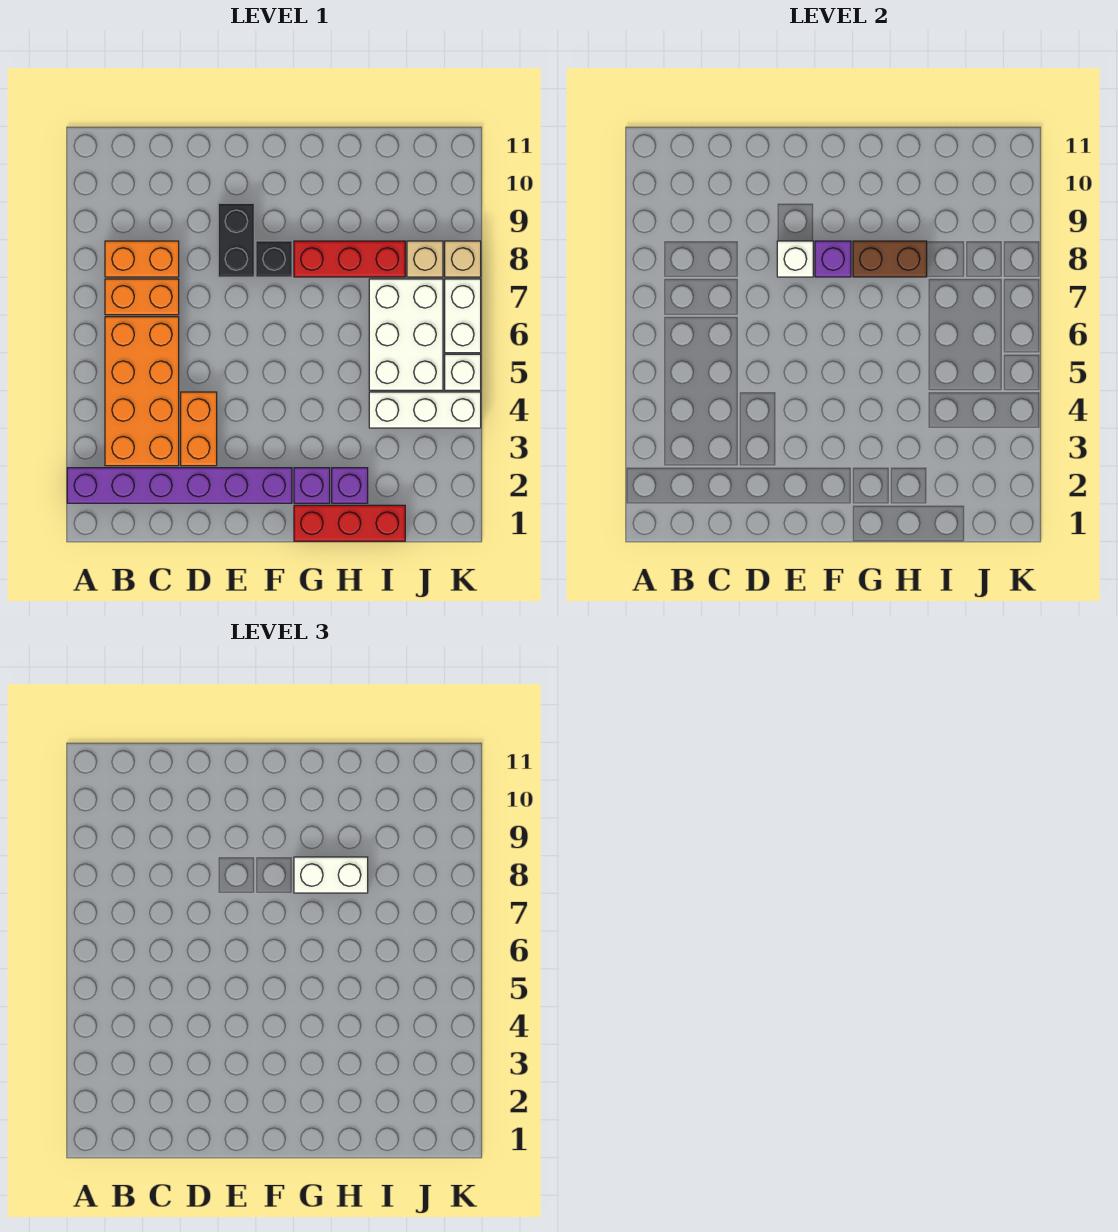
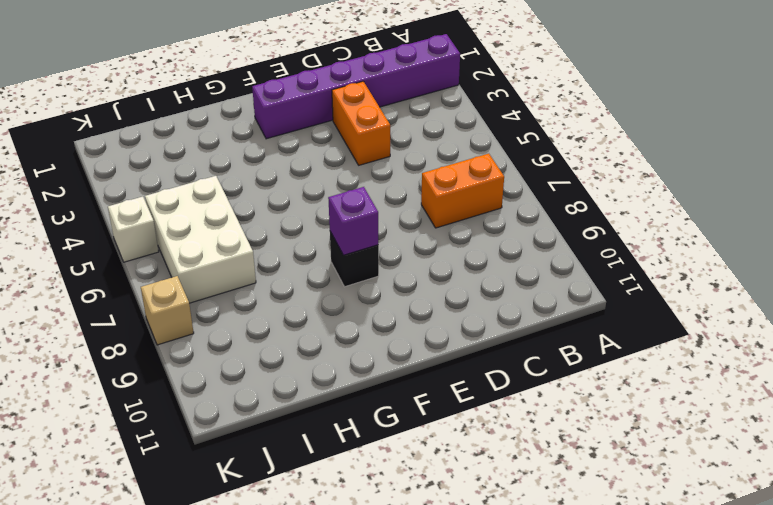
none -> orange brick B3:C6 level 1
none -> orange brick B8:C8 level 1
none -> black brick E8:E9 level 1

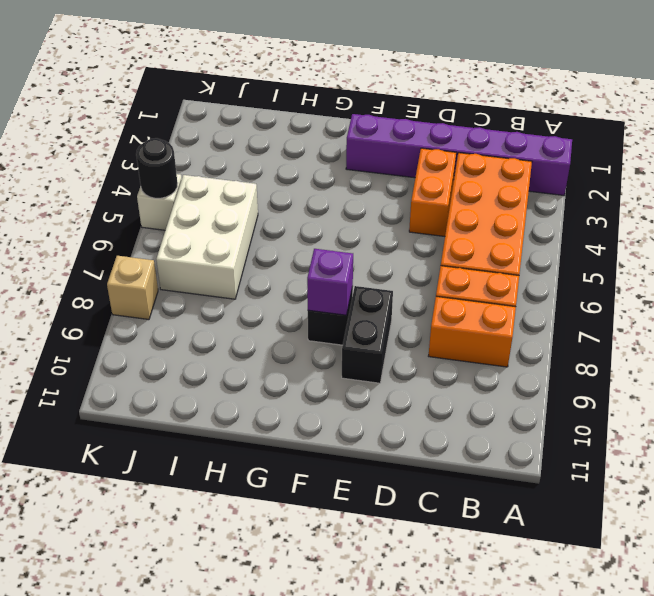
black round brick K5 level 2 -> none
none -> red brick G1:I1 level 1
none -> purple brick G2 level 1
none -> red brick G8:I8 level 1

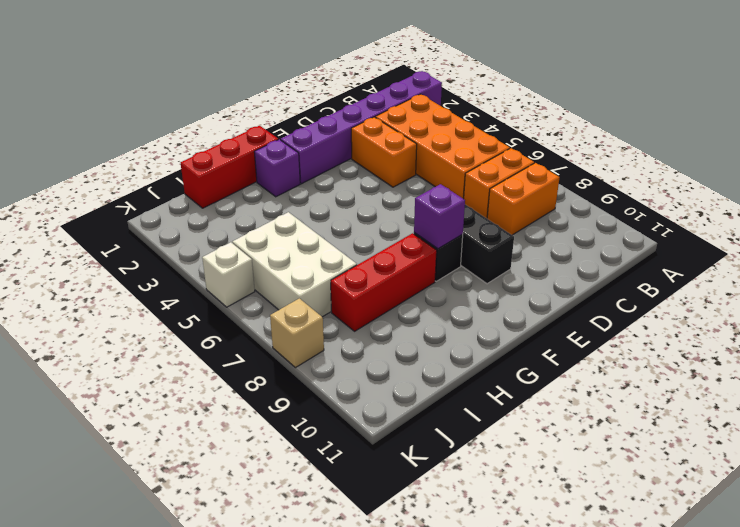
none -> purple brick H2 level 1
none -> white brick I4:K4 level 1
none -> tan brick J8 level 1

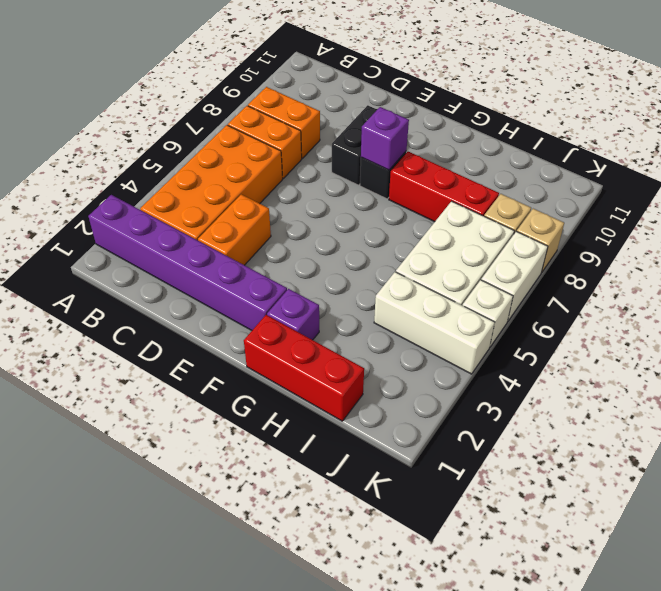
none -> purple brick H2 level 1
none -> white brick E8 level 2
none -> brown brick G8:H8 level 2

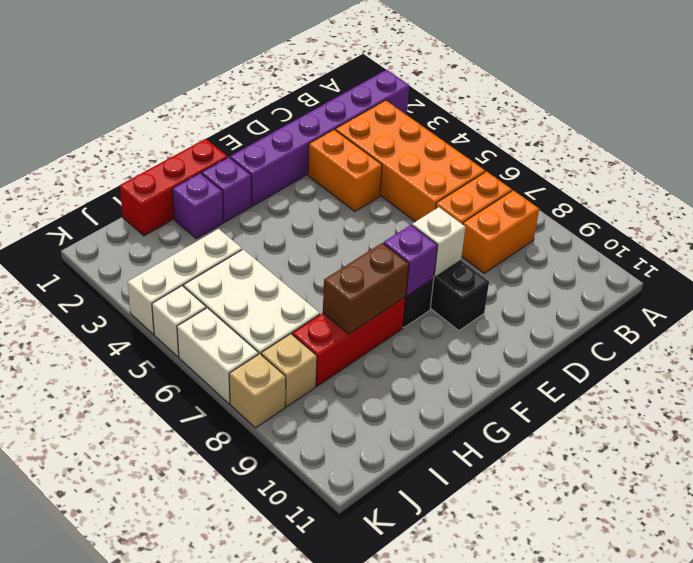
none -> white brick G8:H8 level 3

